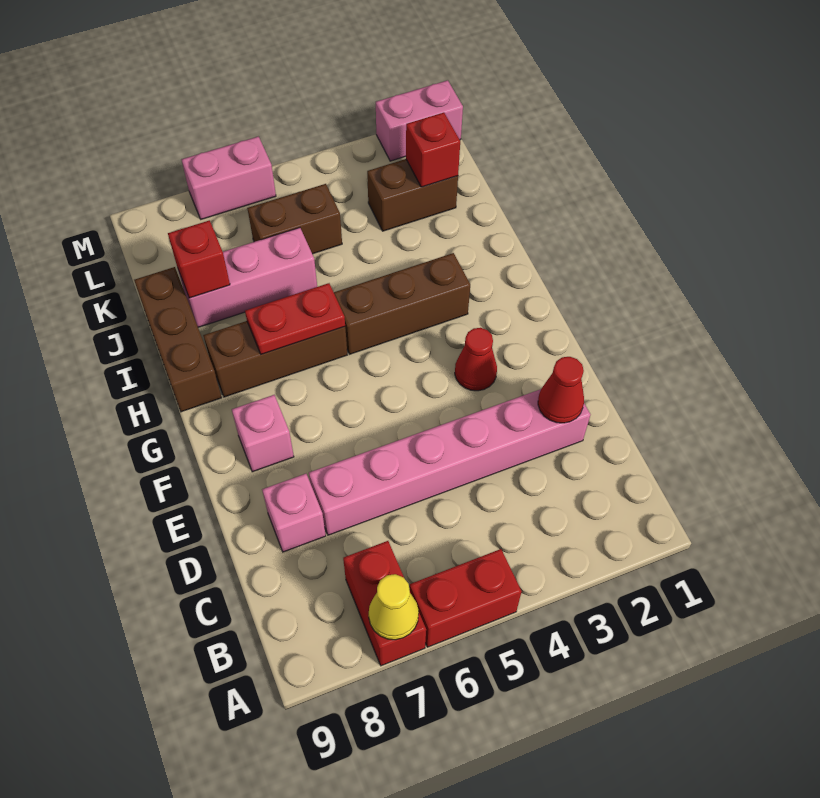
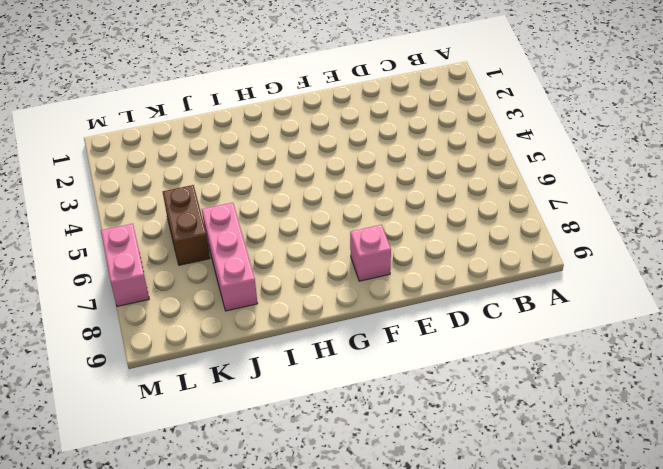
none -> red brick A5:A6 level 1
none -> red brick A7:B7 level 1
none -> pink brick D2:D7 level 1

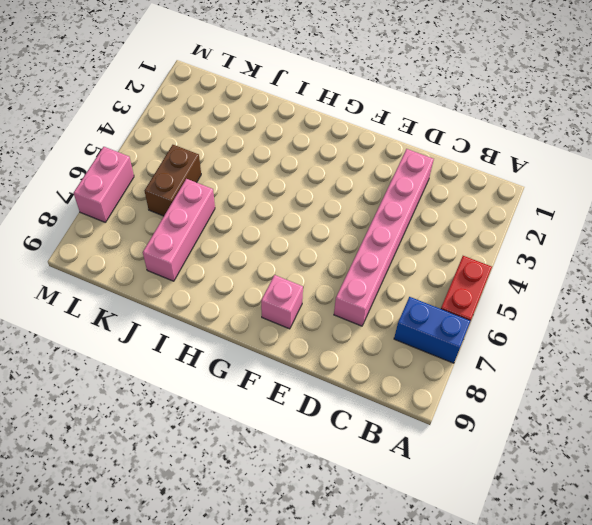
blue brick A7:B7 level 1 -> red brick A7:B7 level 1
none -> pink brick D8 level 1
none -> red cone F3 level 1
none -> brown brick H3:H5 level 1

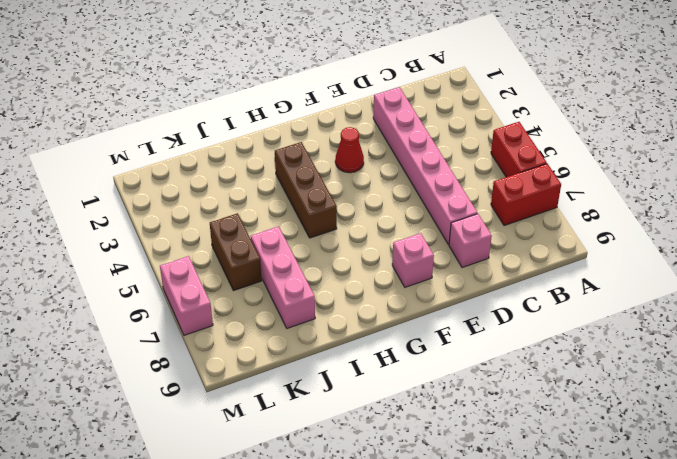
none -> brown brick H6:H8 level 1
none -> brown brick H9:J9 level 1
none -> brown brick K2:K3 level 1

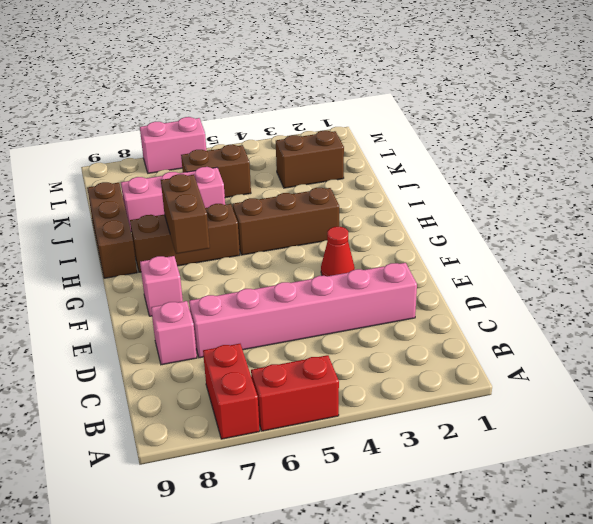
brown brick G7:H7 level 2 -> red plate H6:H7 level 2
none -> pink brick M1:M2 level 1
none -> yellow cone A7 level 2
none -> red cone D2 level 2

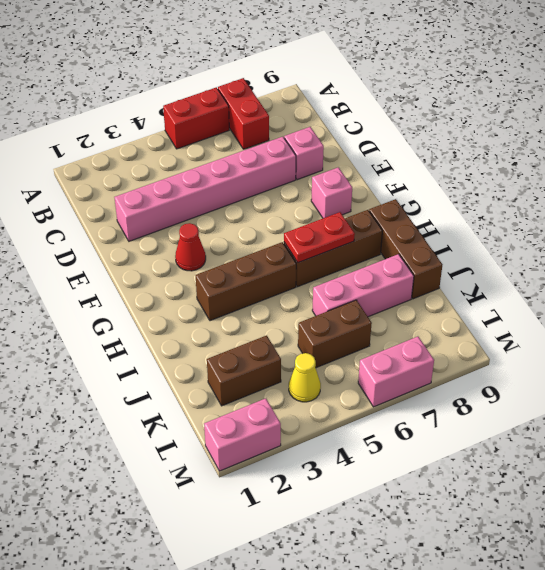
yellow cone L4 level 1 -> yellow cone A7 level 2
none -> red cone D2 level 2
none -> red brick J8 level 2
none -> red brick K2 level 2

